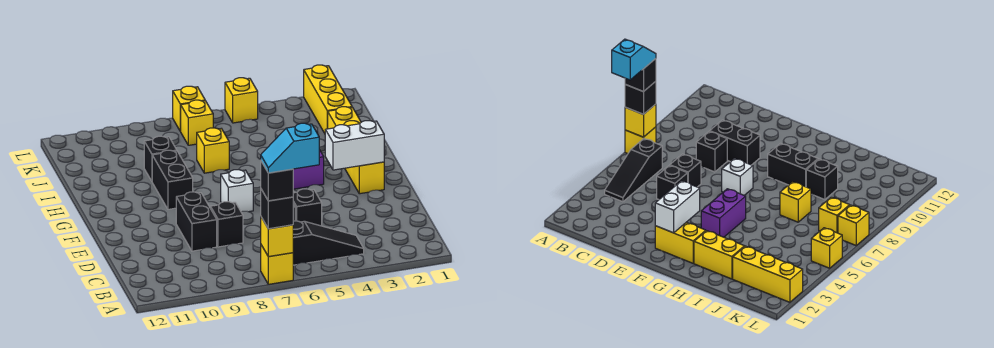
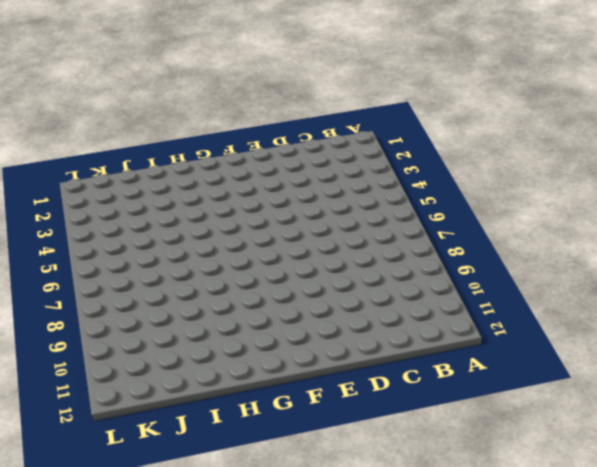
none -> yellow brick A7 level 1
none -> black slope B4:B6 level 1 top 6
none -> black brick D5 level 1

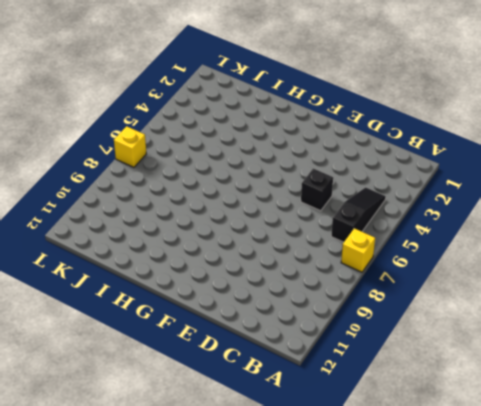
none -> black brick D6 level 1
none -> black brick D8 level 1
none -> black brick D9:E9 level 1

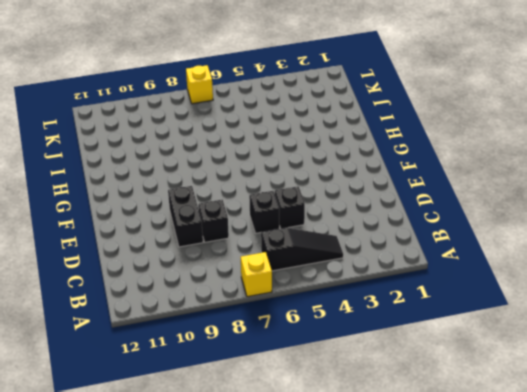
none -> yellow brick F2:G2 level 1
none -> white brick F7 level 1
none -> purple brick G4:G5 level 1

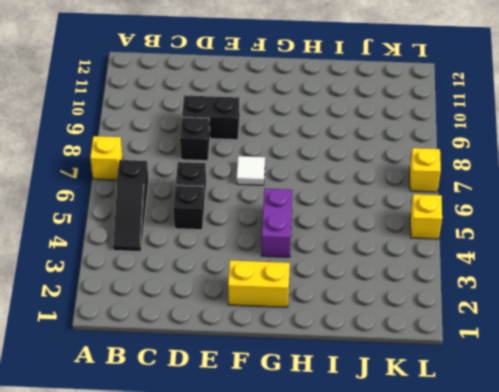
white tile F7 level 1 -> white brick F7 level 1
none -> black brick G9:H9 level 1
none -> yellow brick H2:I2 level 1
none -> yellow brick I7 level 1

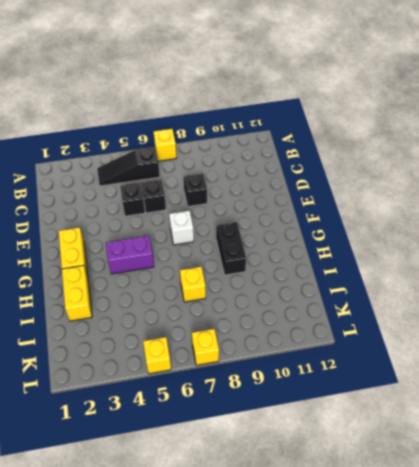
none -> black brick D9:E9 level 1
none -> black brick I9 level 1
none -> yellow brick J2:L2 level 1

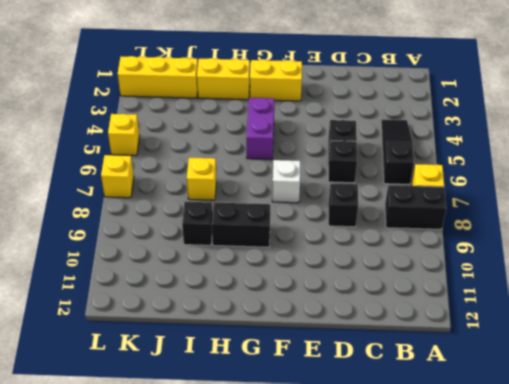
black brick A8:B8 level 1 -> black brick D9:E9 level 1
none -> yellow brick K7 level 1
none -> yellow brick A7 level 2
none -> white brick F2:F3 level 2

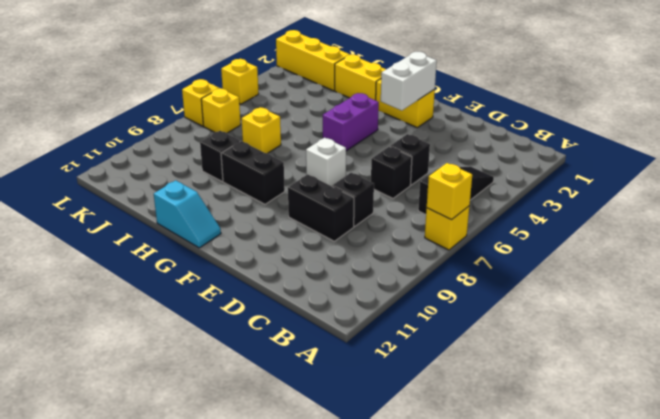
cyan slope G12:H12 level 1 top H -> cyan slope A6:A7 level 5 top 6
none -> black brick A7 level 3
none -> black brick A7 level 4

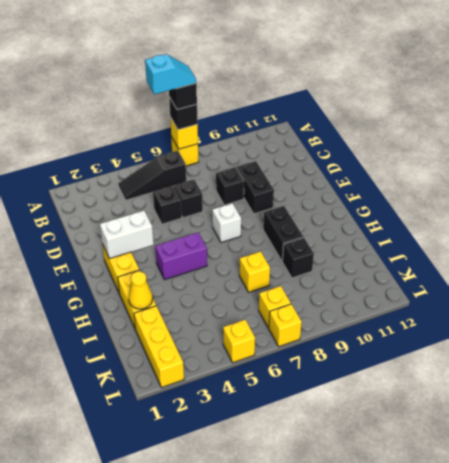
yellow cone I2 level 2 -> none

